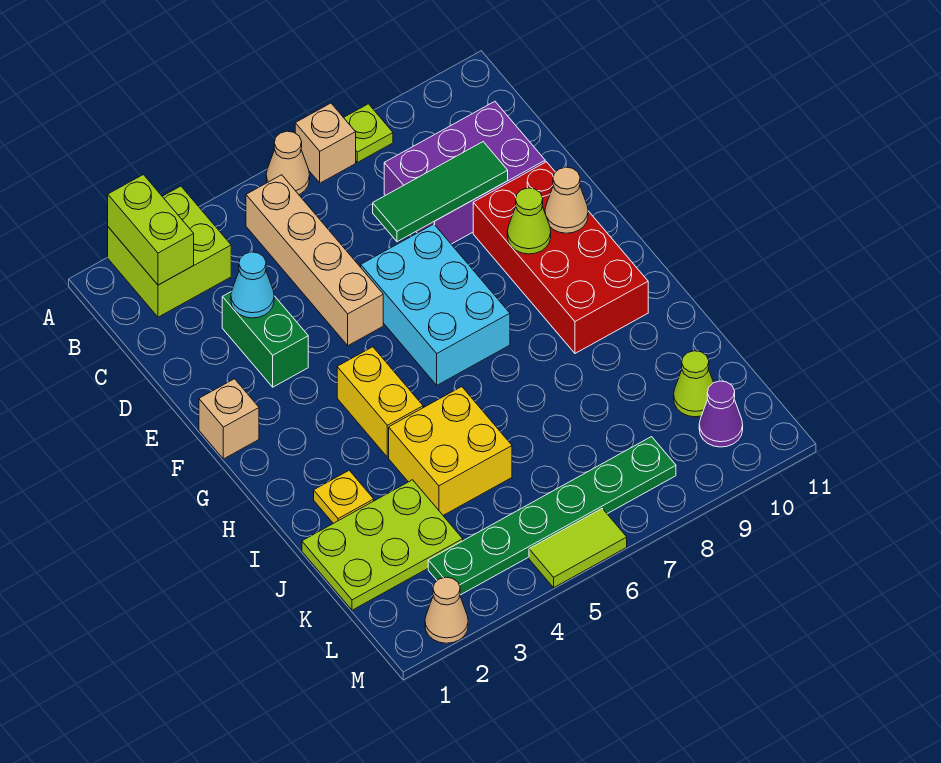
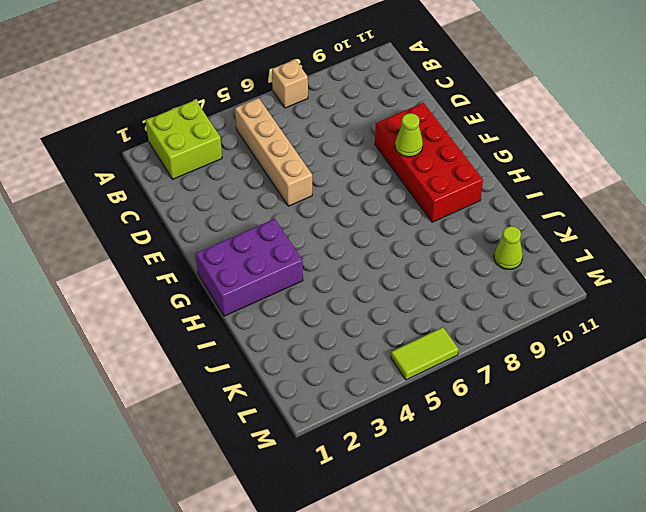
purple brick G1:H3 level 1 -> purple brick C8:D10 level 1
none -> tan cone A6 level 1
none -> lime plate A8 level 1
none -> green brick D3:E3 level 1

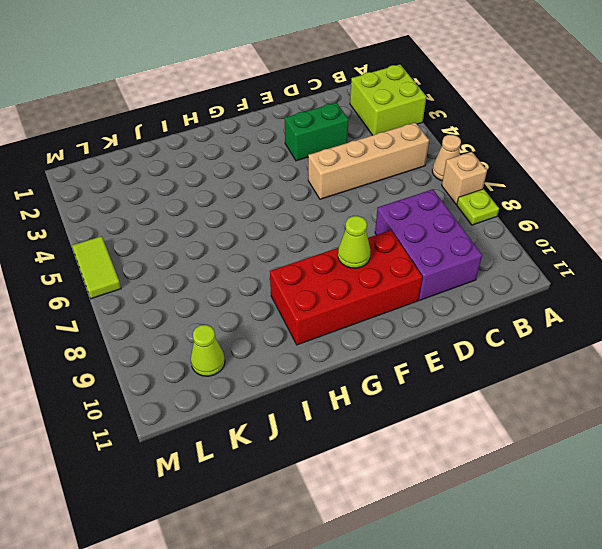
none -> cyan brick E6:G7 level 1
none -> tan brick F1 level 1
none -> yellow brick G4:H4 level 1

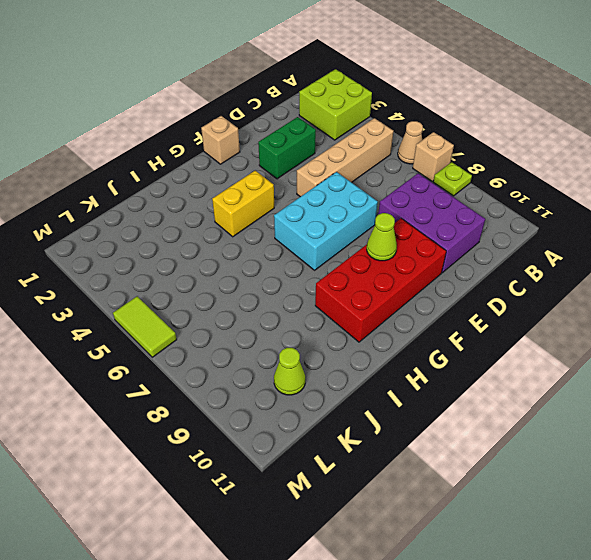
none -> yellow plate I2 level 1
none -> yellow brick I4:J5 level 1
none -> lime plate J1:K3 level 1

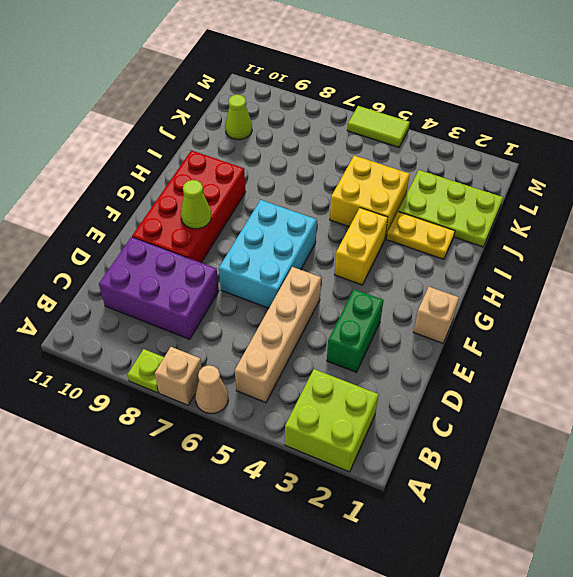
yellow plate I2:I3 level 1 -> yellow plate I2 level 1
none -> green plate L3:L8 level 1
none -> purple cone L10 level 1
none -> tan cone M2 level 1

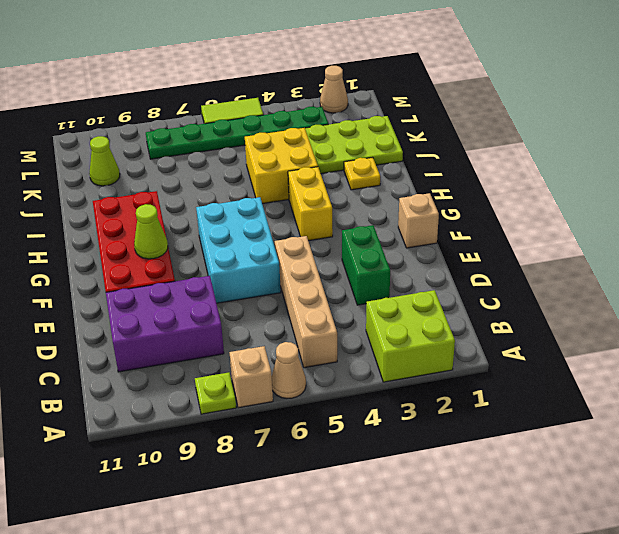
none -> purple cone L10 level 1
none -> lime brick A2:B2 level 2
none -> cyan cone D3 level 2

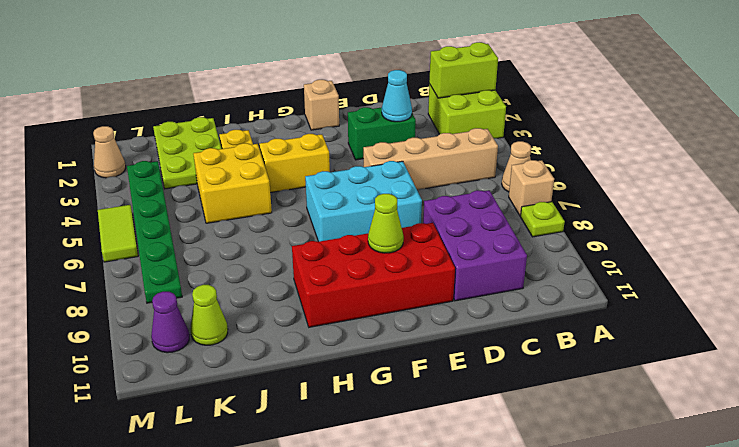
none -> green tile D7:D9 level 2
none -> tan cone F10 level 2

